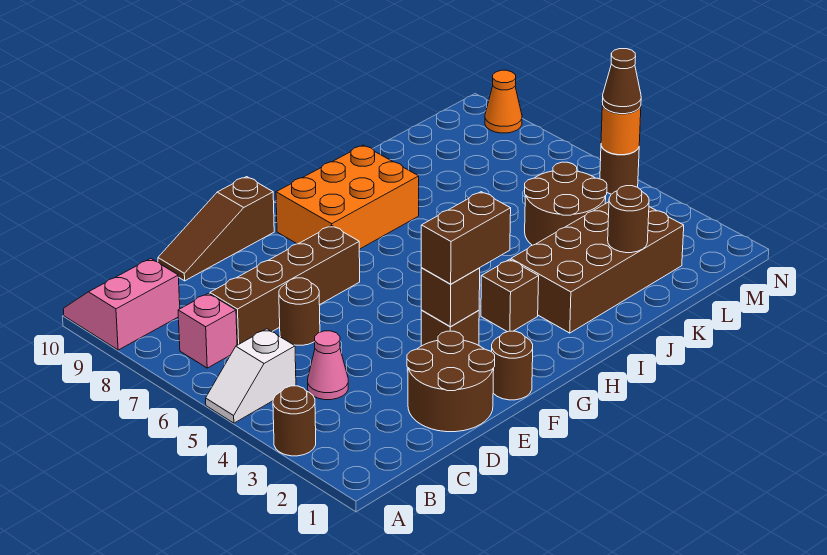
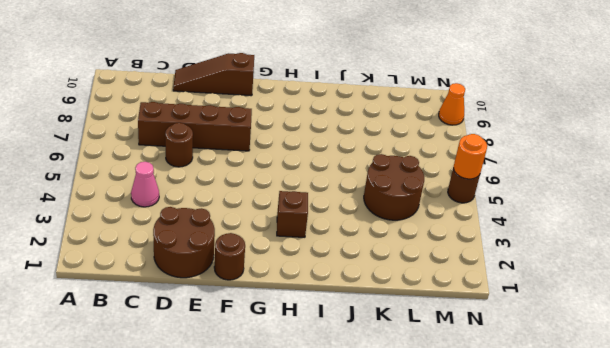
none -> brown round brick A3 level 1
none -> white slope A5:B5 level 1 top B
none -> pink slope A9:B10 level 1 top 9

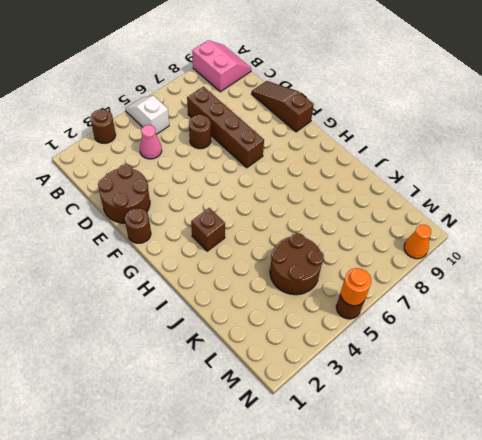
none -> pink brick B7 level 1
none -> brown brick F3 level 1
none -> orange brick G8:I9 level 1

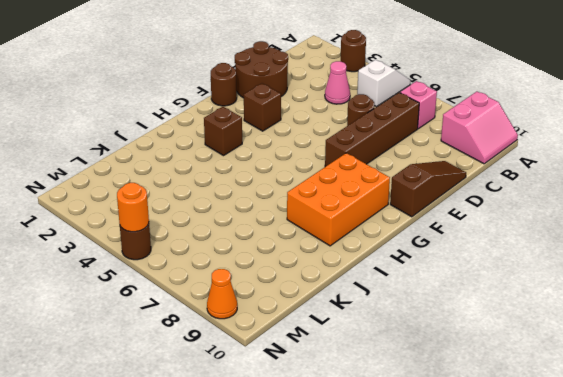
none -> brown brick I2:L3 level 1
none -> brown round brick K4:L5 level 1
none -> brown brick F3 level 2

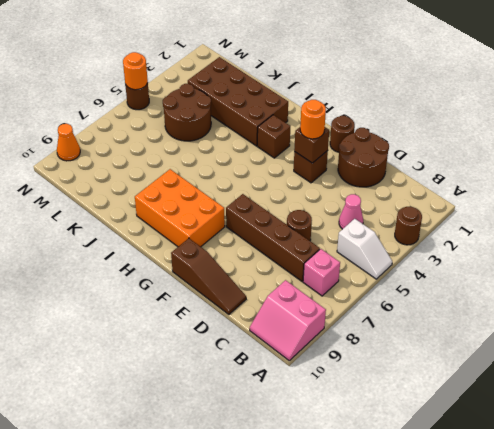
orange round brick F3 level 3 -> brown brick F3:G3 level 3
none -> brown round brick K2 level 2
none -> brown cone N5 level 3

